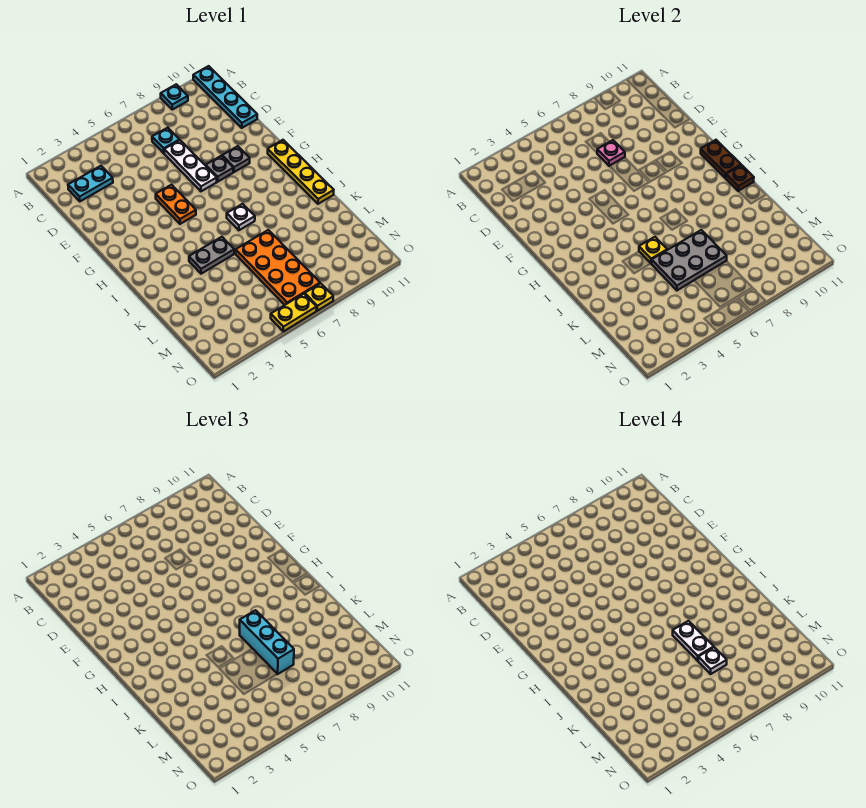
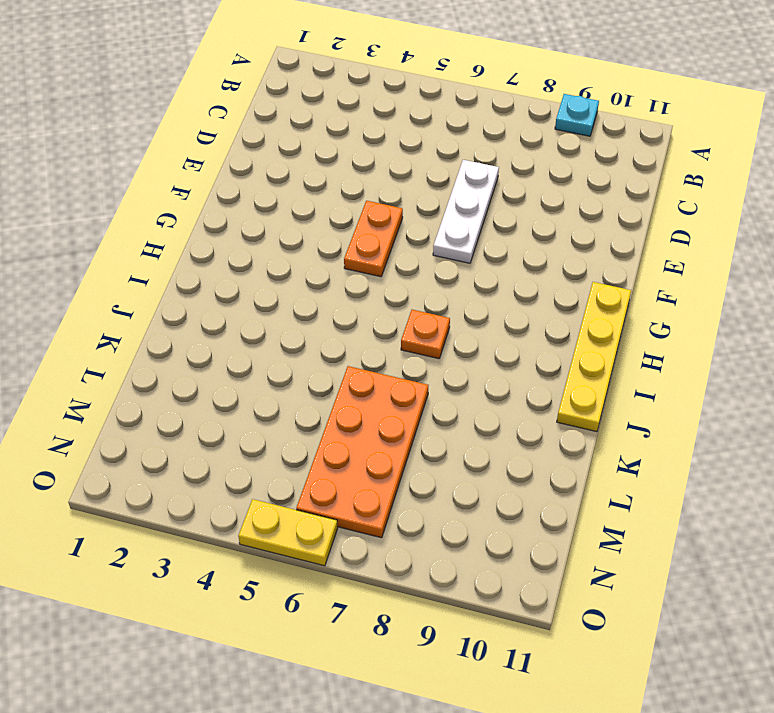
orange plate I7 level 1 -> white plate I7 level 1
none -> cyan plate A11:D11 level 1
none -> cyan plate C2:C3 level 1
none -> cyan plate C7 level 1

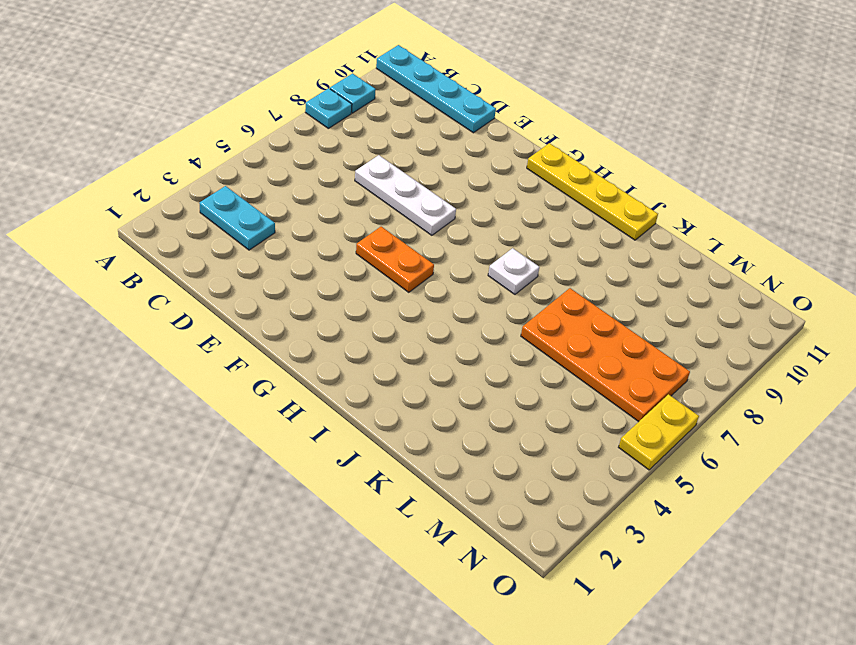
cyan plate A8 level 1 -> cyan plate C7 level 1
cyan plate B3:C3 level 1 -> cyan plate C2:C3 level 1
none -> grey plate F8 level 1
none -> grey plate F9 level 1
none -> grey plate J4:J5 level 1

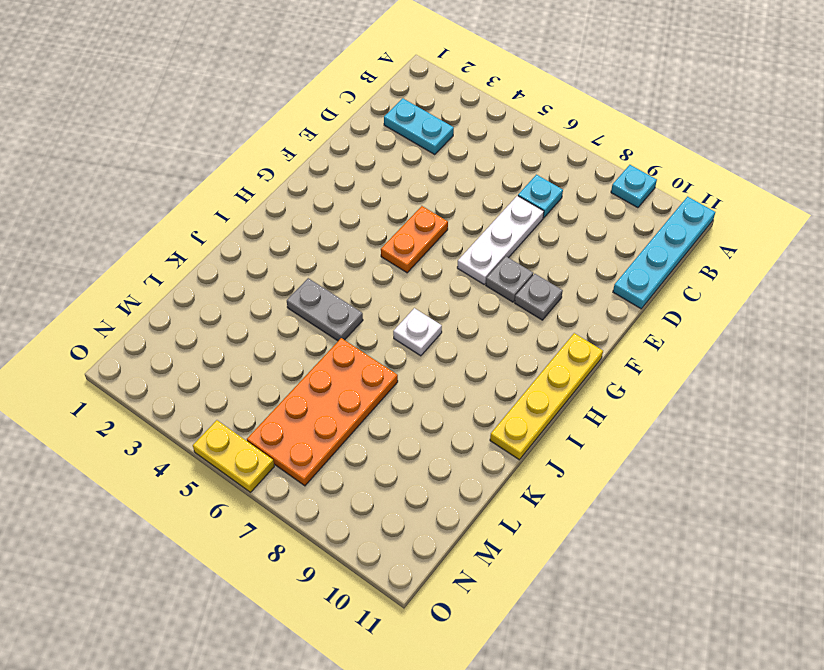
none -> yellow plate O7 level 1
none -> pink plate D7 level 2
none -> brown plate G11:H11 level 2

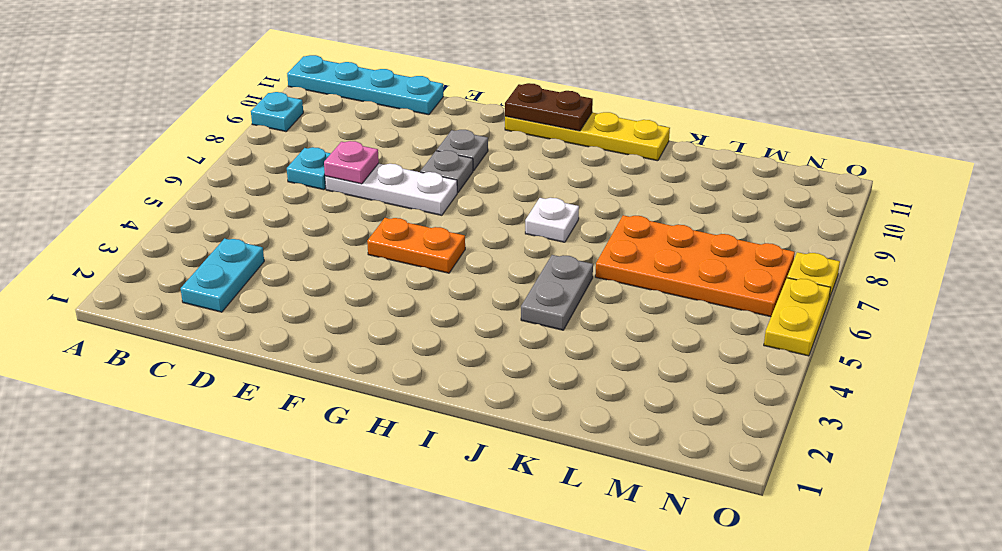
none -> brown plate I11 level 2
none -> yellow plate J5 level 2
none -> grey plate K5:L7 level 2

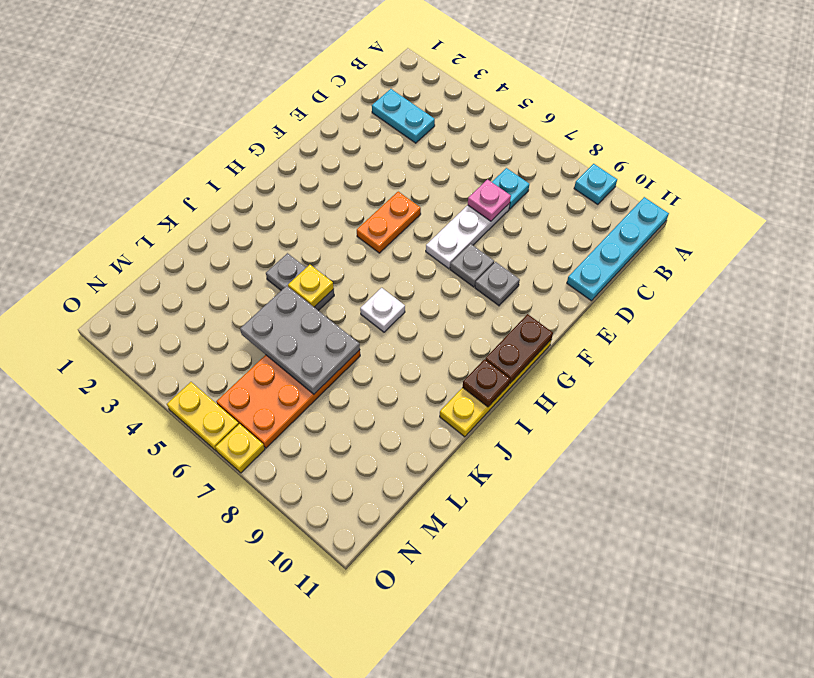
none -> cyan brick J7:L7 level 3
none -> white plate J7:K7 level 4
none -> white plate L7 level 4

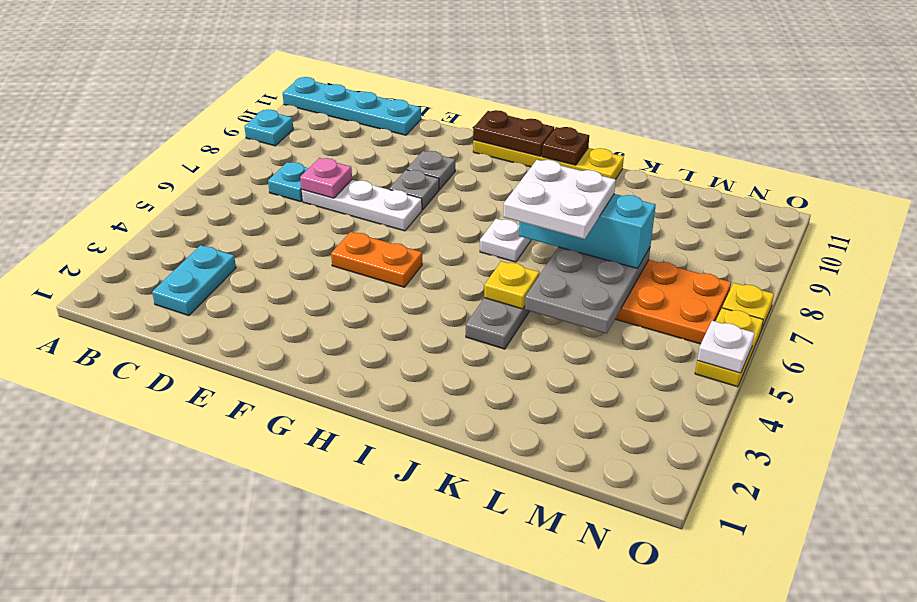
white plate J6:K7 level 4 -> white plate J7:K7 level 4
white plate O5 level 2 -> white plate L7 level 4

